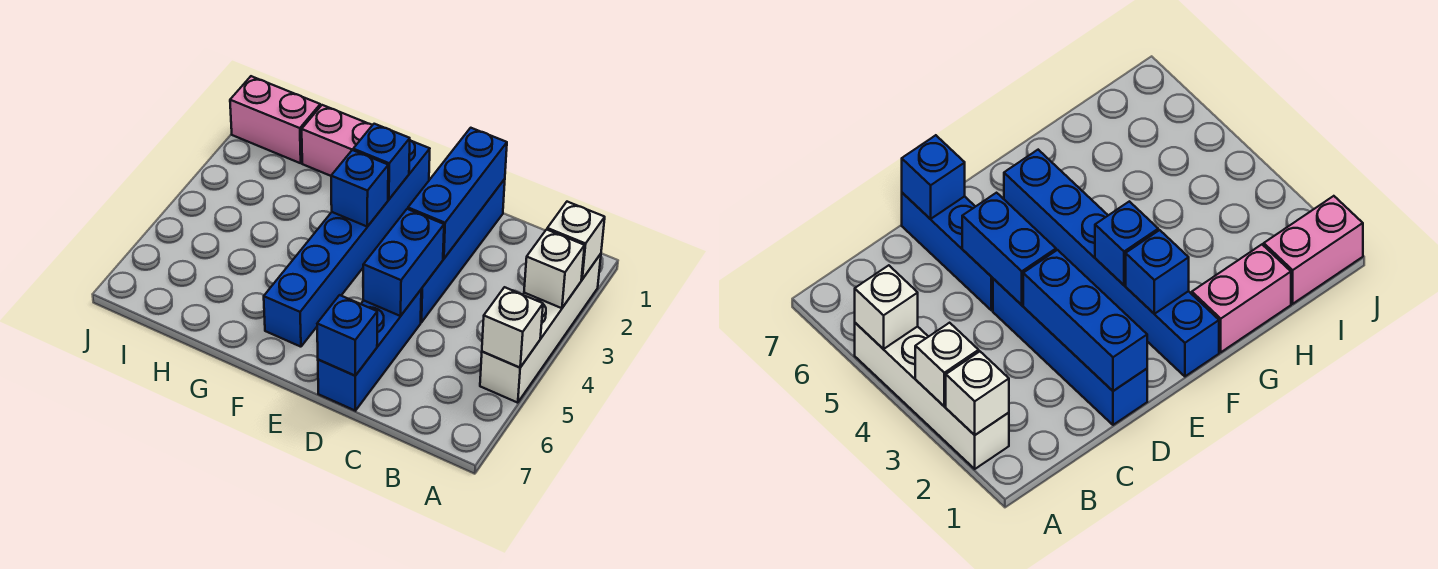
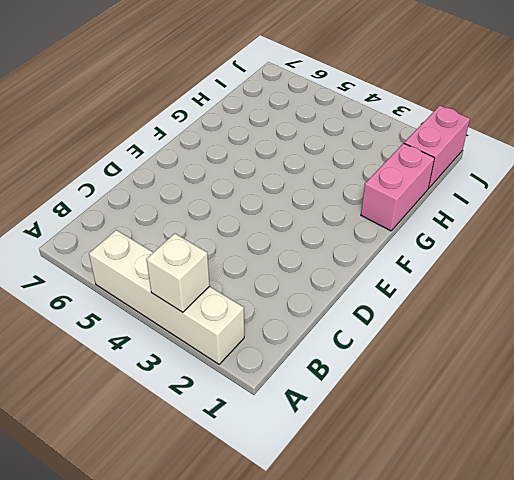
none -> blue brick D1:D4 level 1
none -> blue brick D5:D7 level 1
none -> blue brick F1:F6 level 1

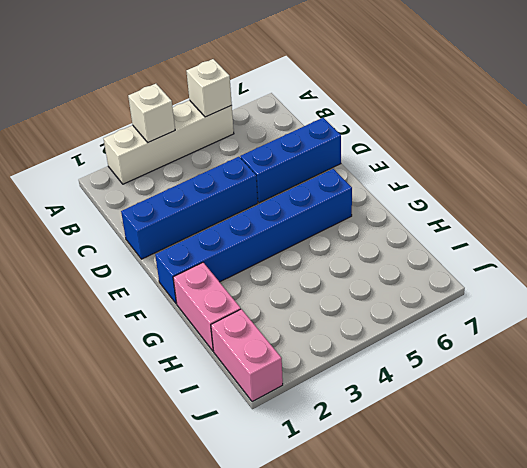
none -> white brick A2 level 2
none -> blue brick D1:D3 level 2
none -> blue brick D4:D5 level 2

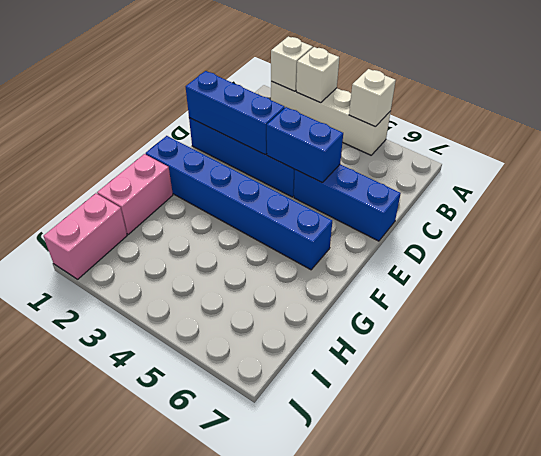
none -> blue brick D7 level 2
none -> blue brick F2 level 2
none -> blue brick F3 level 2

